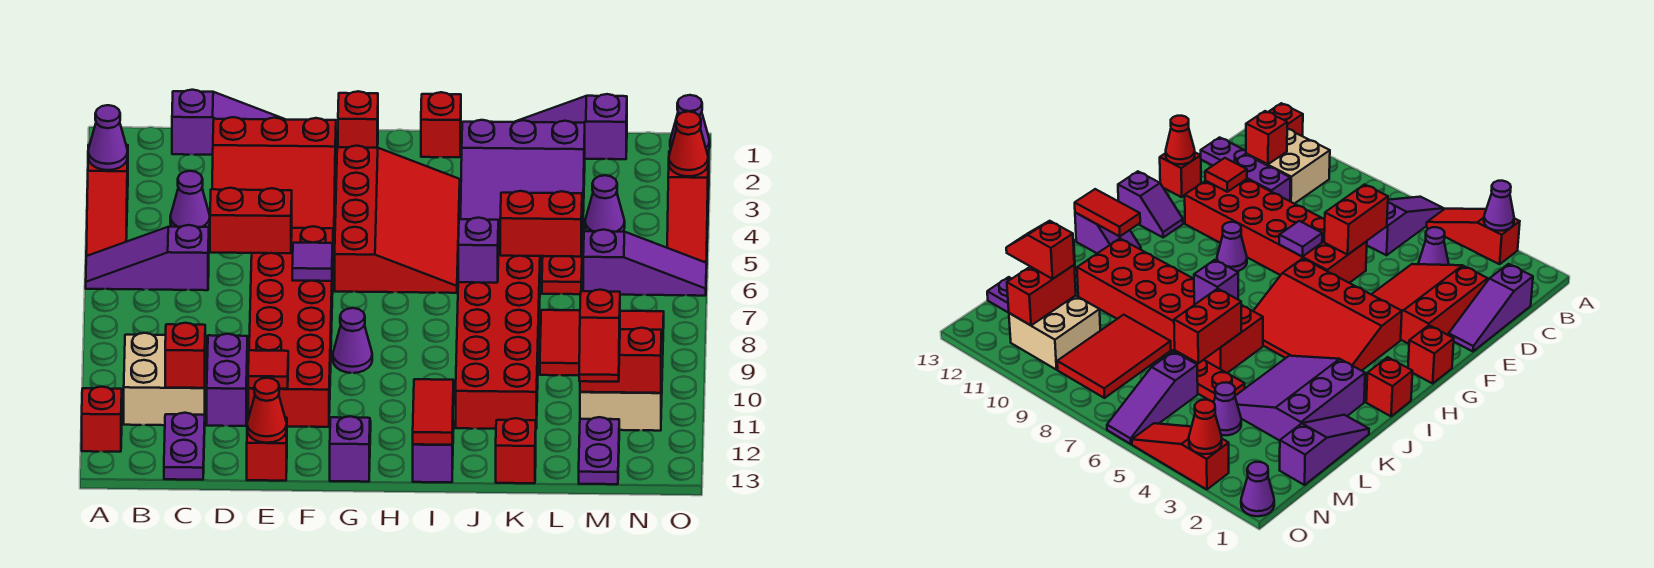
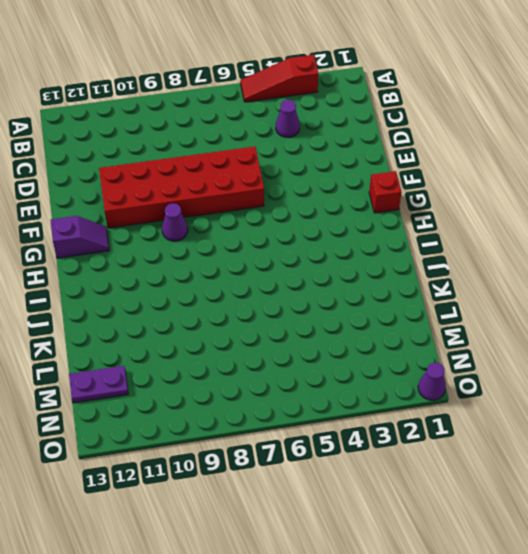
none -> purple slope A6:C6 level 1 top C
none -> red brick A12 level 1
none -> tan brick B10:C11 level 1
none -> purple slope C1:E1 level 1 top C

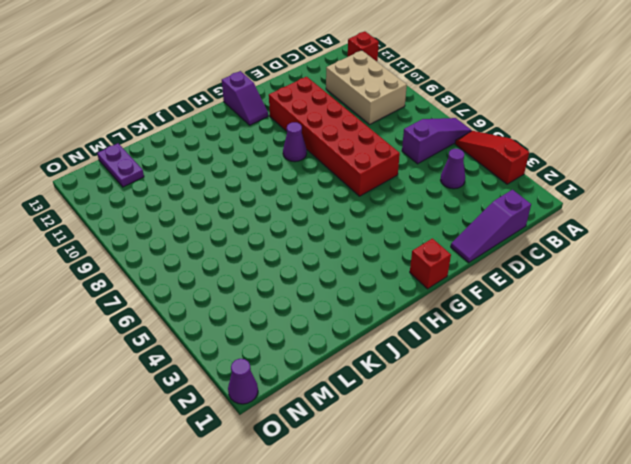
tan brick B9:C11 level 1 -> tan brick B10:C11 level 1
none -> purple plate C12:C13 level 1
none -> red slope D2:F4 level 1 top 2
none -> purple brick D10:D11 level 1
none -> red brick E13 level 1

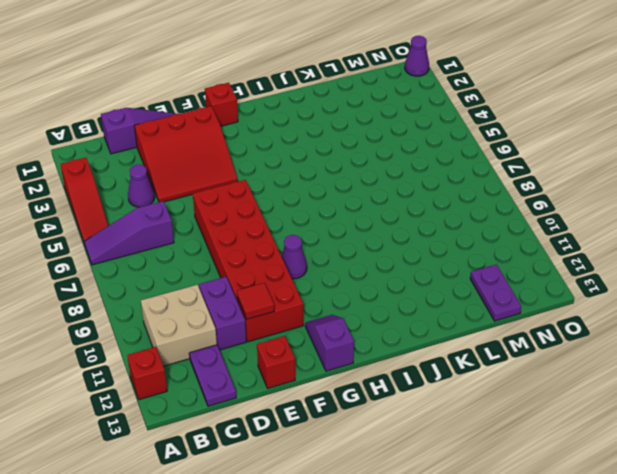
none -> red slope G3:I6 level 1 top G
none -> red brick I1 level 1
none -> purple slope I12:I13 level 1 top 13
none -> purple slope J2:L4 level 1 top 2

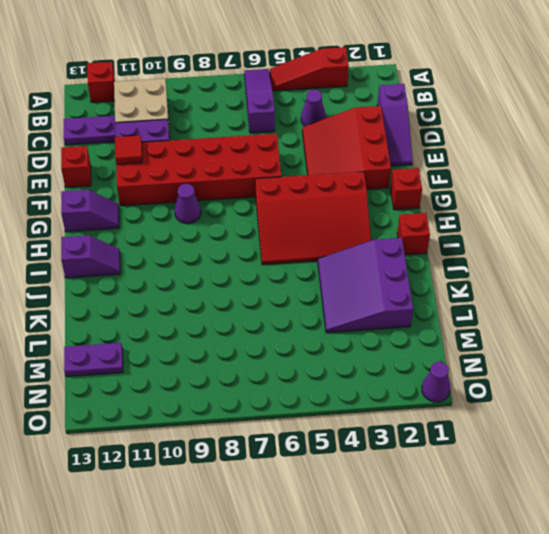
none -> red brick J6:K11 level 1
none -> purple slope K1:M1 level 1 top M
none -> red brick K13 level 1
none -> red plate L5:L6 level 1

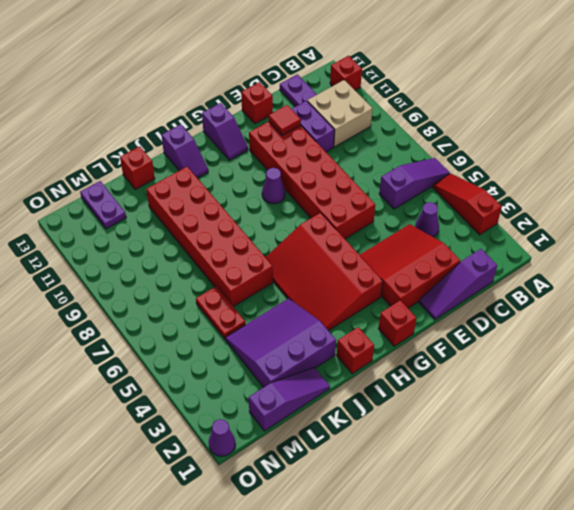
none -> red tile L8:N9 level 1
none -> purple cone M4 level 1
none -> purple slope M6:O6 level 1 top M
none -> tan brick M10:N11 level 1

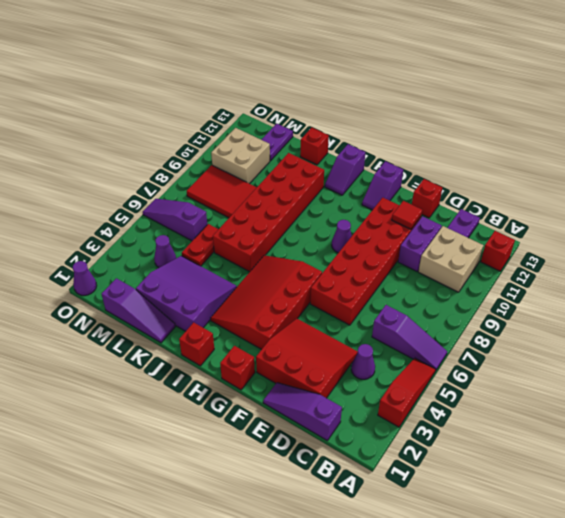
none -> red slope O3:O5 level 1 top 3
none -> purple cone A3 level 2
none -> red brick C11 level 2
none -> red brick D6:E6 level 2

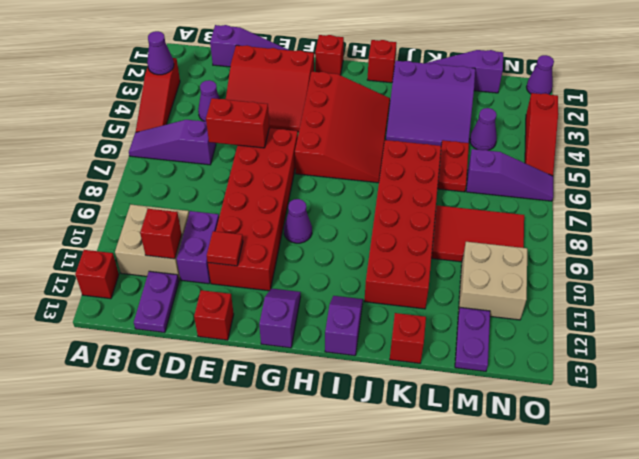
none -> red cone E13 level 2
none -> purple tile F7 level 2
none -> red tile I12:I13 level 2
none -> purple brick J7 level 2

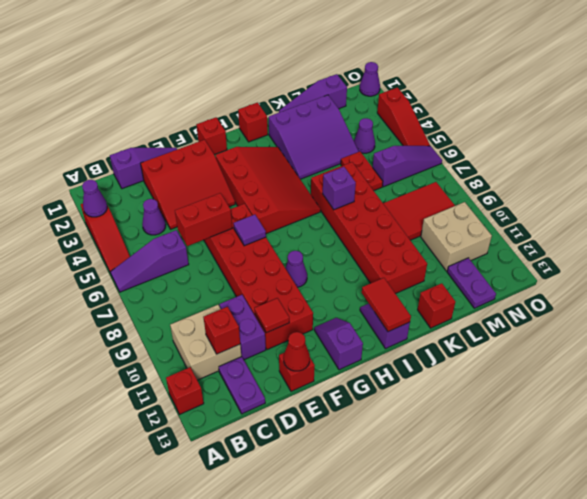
none -> red brick K6:L6 level 2
none -> red brick M11:N11 level 2
none -> red cone O3 level 2
none -> red slope M11:M12 level 3 top 11

